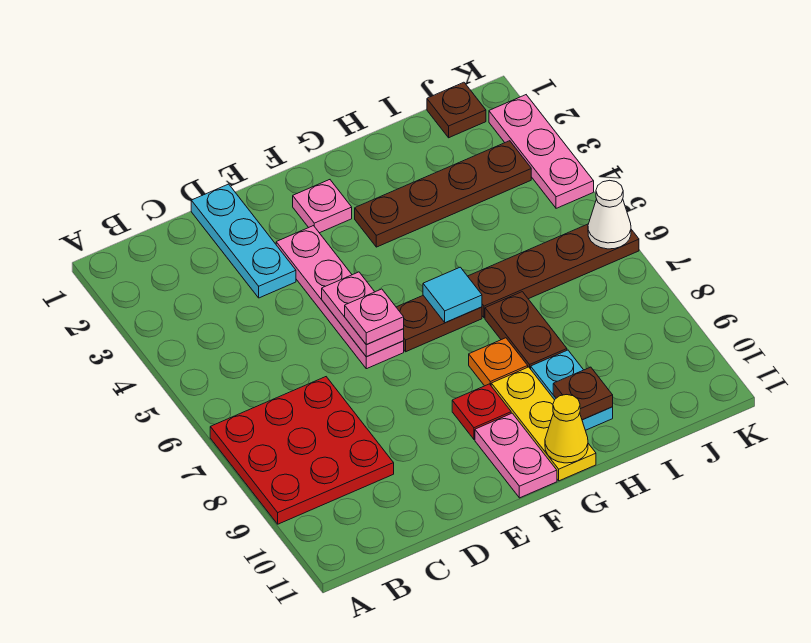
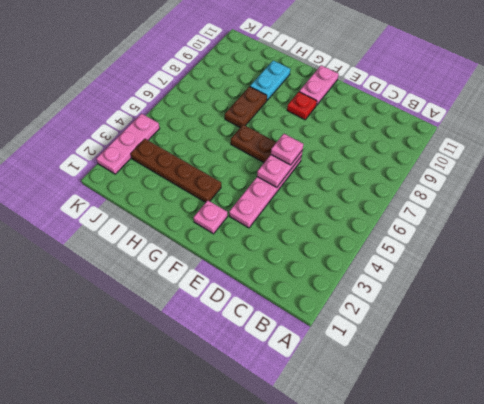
none -> red plate A7:C9 level 1
none -> cyan plate D1:D3 level 1
none -> orange plate G8 level 1

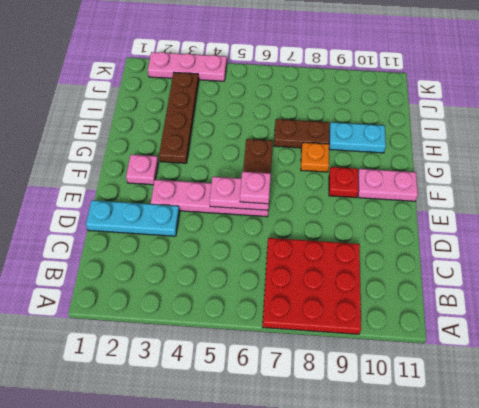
none -> yellow plate G9:G11 level 1
none -> brown plate H6:K6 level 1
none -> brown plate J1 level 1

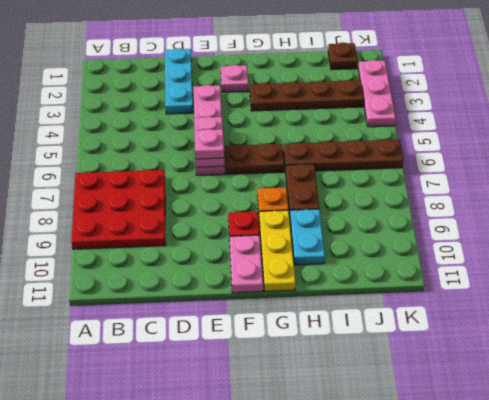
none -> cyan tile G6 level 2
none -> yellow cone G11 level 2
none -> brown plate H10 level 2

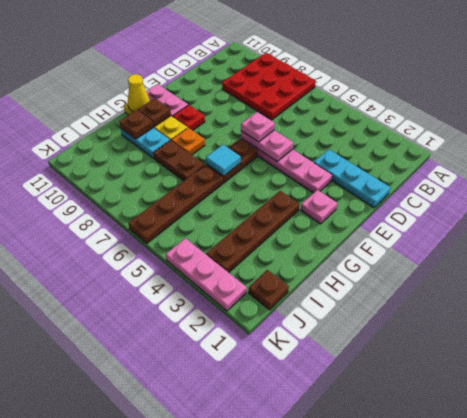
brown plate G10 level 2 -> none
none -> white cone K6 level 2

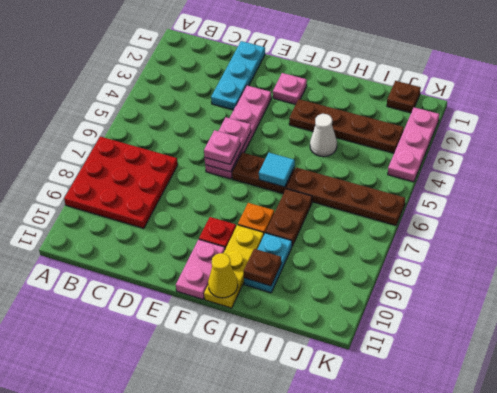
white cone H4 level 1 -> white cone K6 level 2

